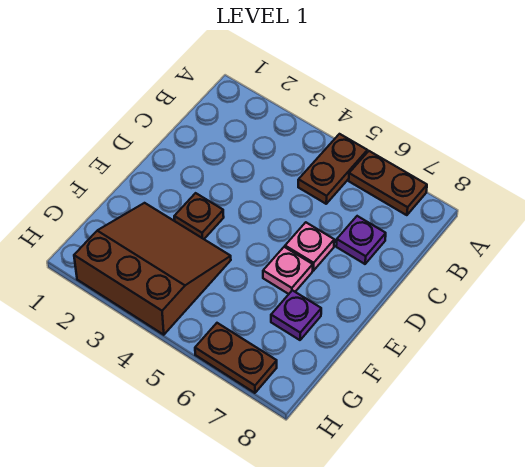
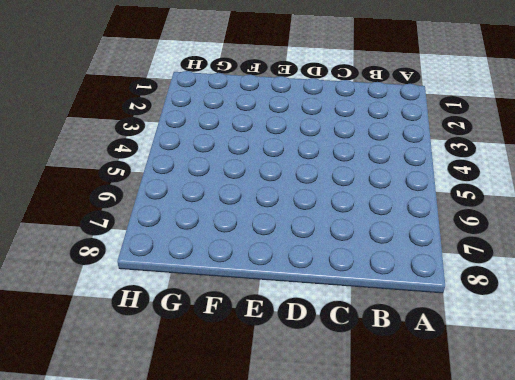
none -> brown plate A5:B5 level 1
none -> brown plate A6:A7 level 1

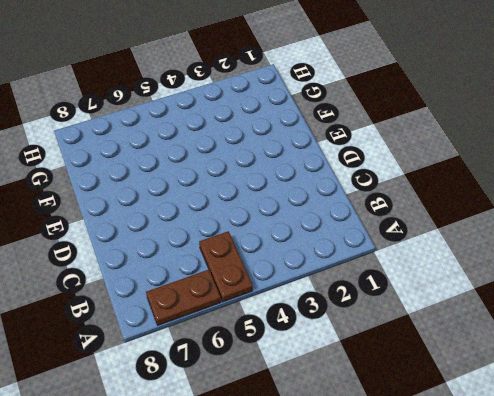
none -> purple plate C7 level 1
none -> pink plate D6 level 1

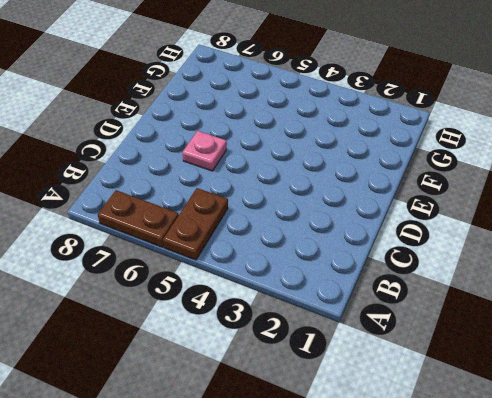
none -> purple plate C7 level 1
none -> brown plate E3 level 1

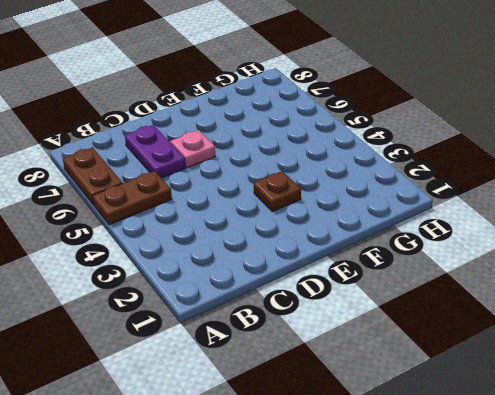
purple plate C6:C7 level 1 -> purple plate C7 level 1
none -> pink plate E6 level 1
none -> brown slope F2:H4 level 1 top H

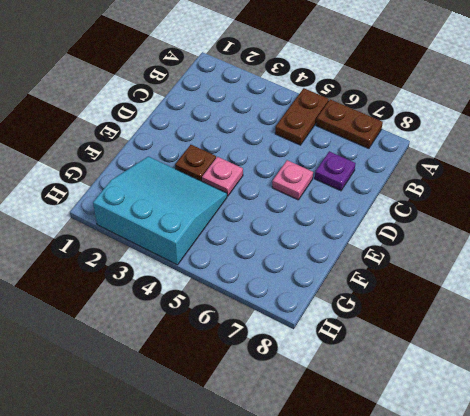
pink plate E4 level 1 -> pink plate E6 level 1
cyan slope F2:H4 level 1 top H -> brown slope F2:H4 level 1 top H
none -> purple plate F7 level 1
none -> brown plate H6:H7 level 1

